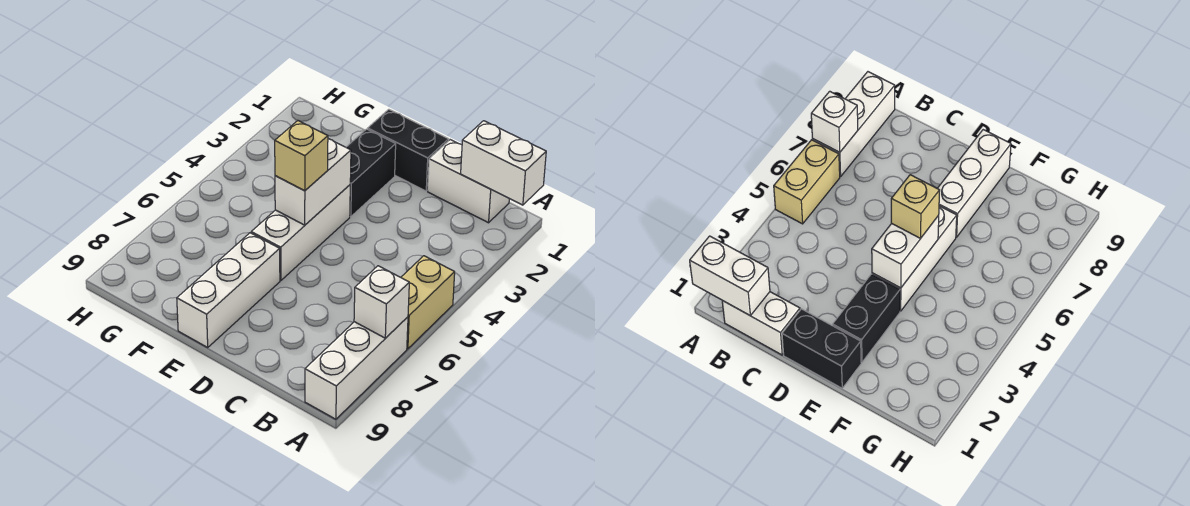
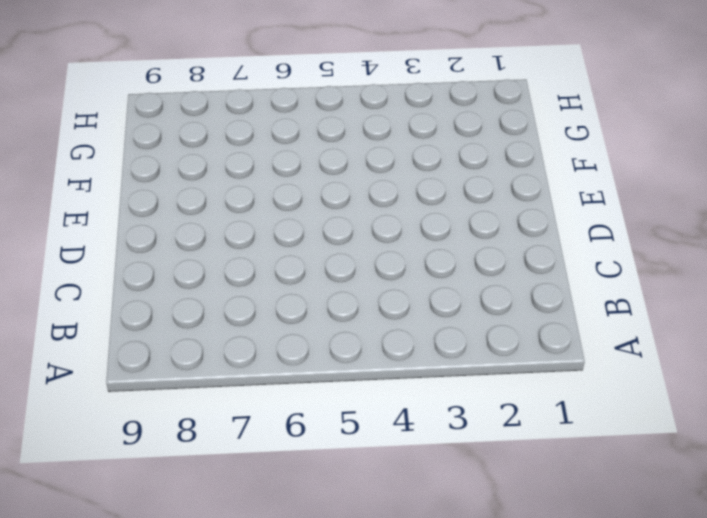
none -> tan brick A5:A6 level 1
none -> white brick A7:A9 level 1

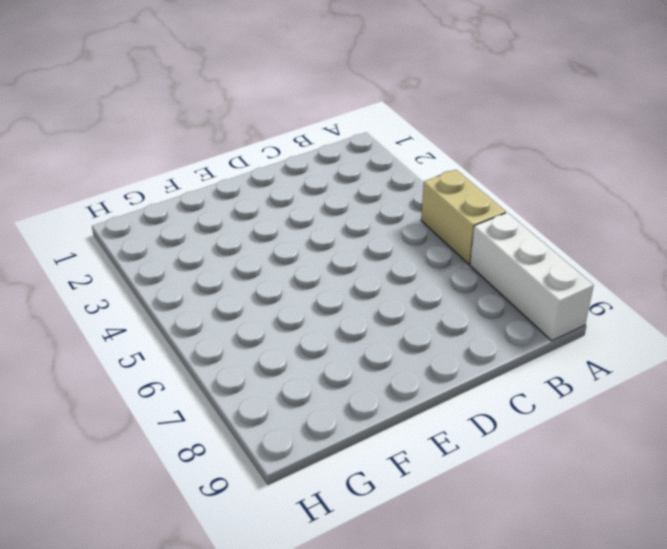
none -> white brick B1:C1 level 1
none -> black brick D1:E1 level 1

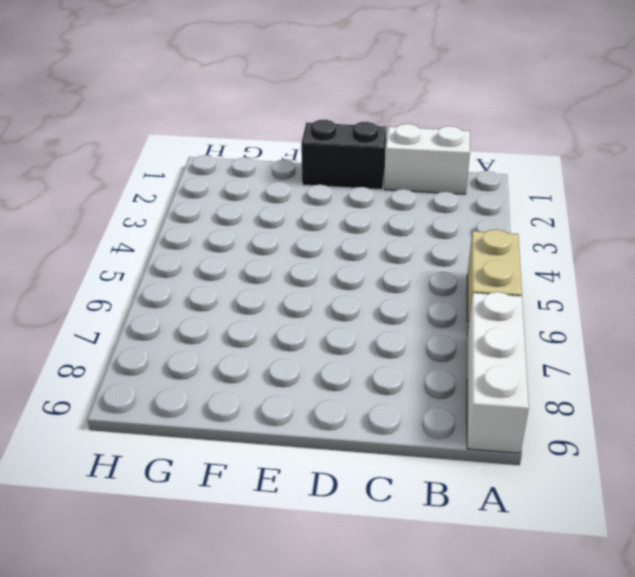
none -> black brick E2:E3 level 1
none -> white brick E4:E6 level 1

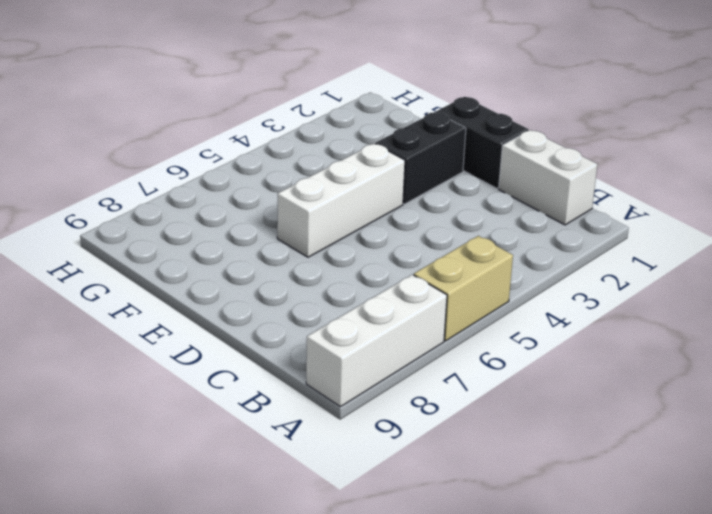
none -> white brick E7:E9 level 1
none -> white brick A1:B1 level 2

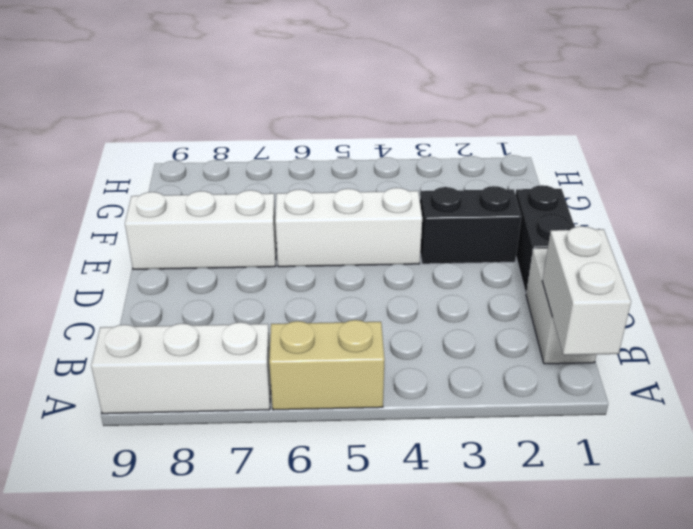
none -> white brick A7 level 2
none -> white brick E4:E5 level 2

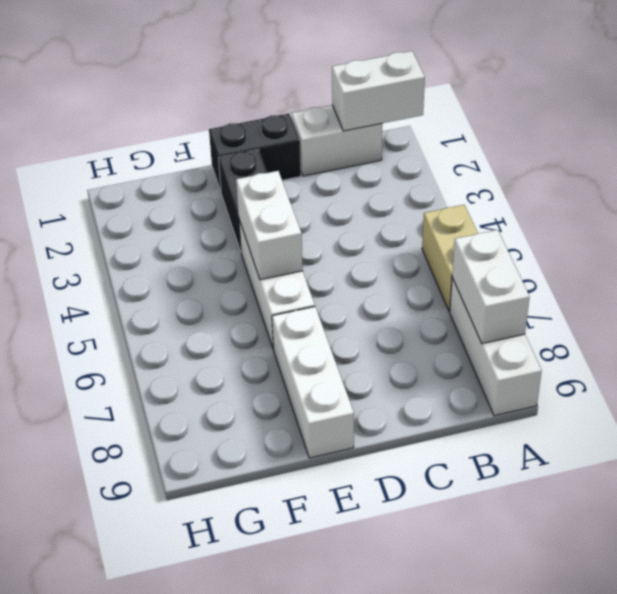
white brick A7:A8 level 2 -> white brick A7 level 2
none -> tan brick E5 level 3

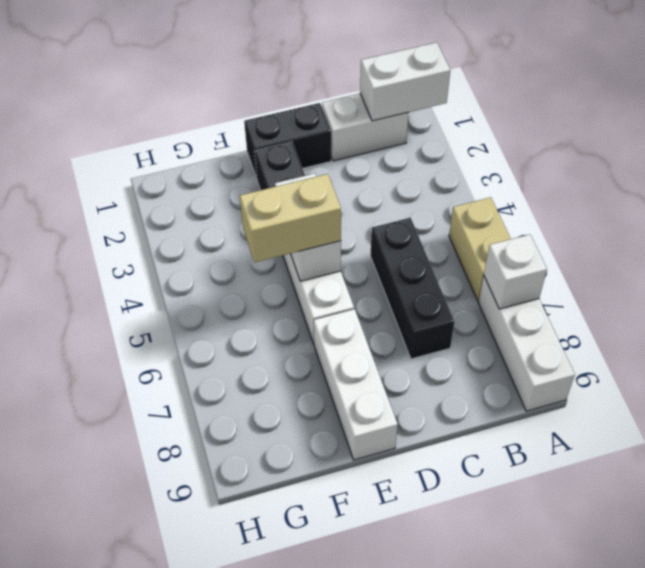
black brick C5:C7 level 1 -> none
tan brick E5:F5 level 3 -> tan brick E5 level 3

